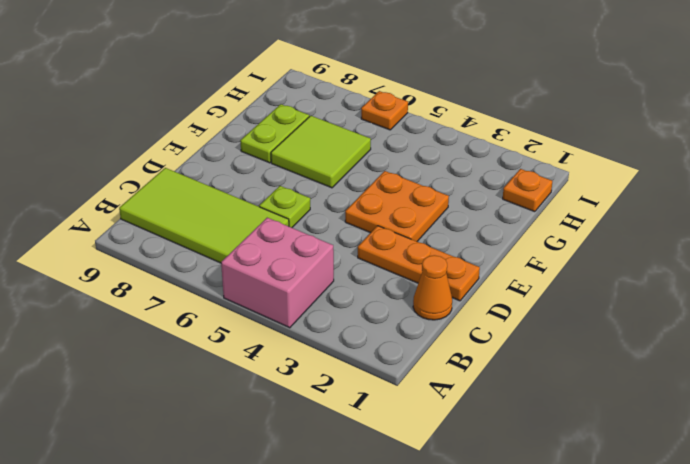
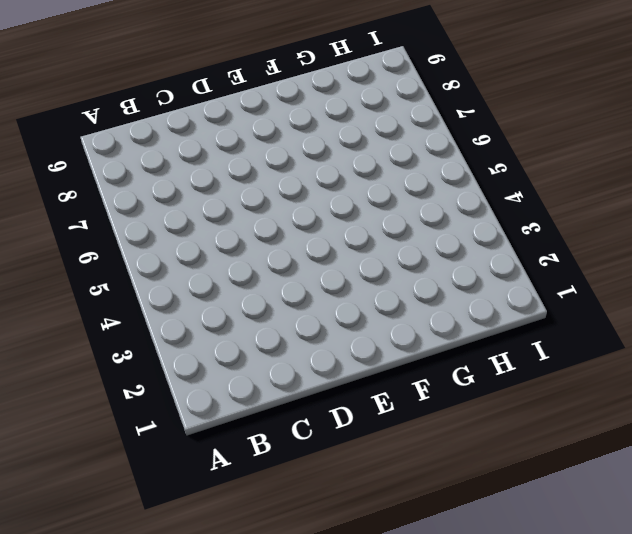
none -> pink brick A4:B5 level 1
none -> lime tile B6:C9 level 1

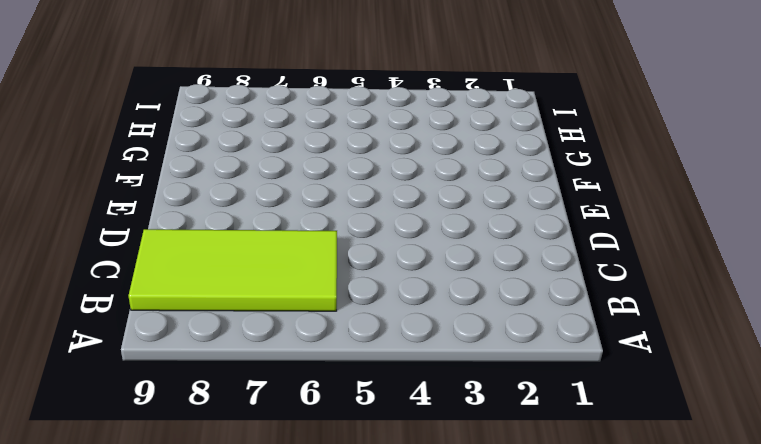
none -> pink brick A4:B5 level 1
none -> orange cone C1 level 1

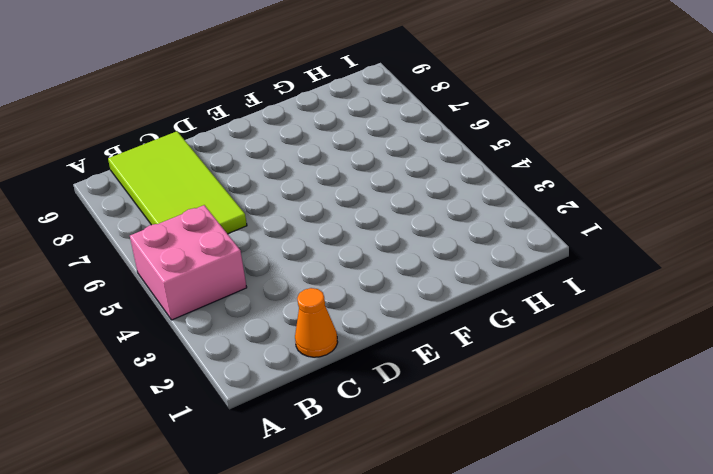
none -> orange plate D1:D3 level 1
none -> lime plate D6 level 1

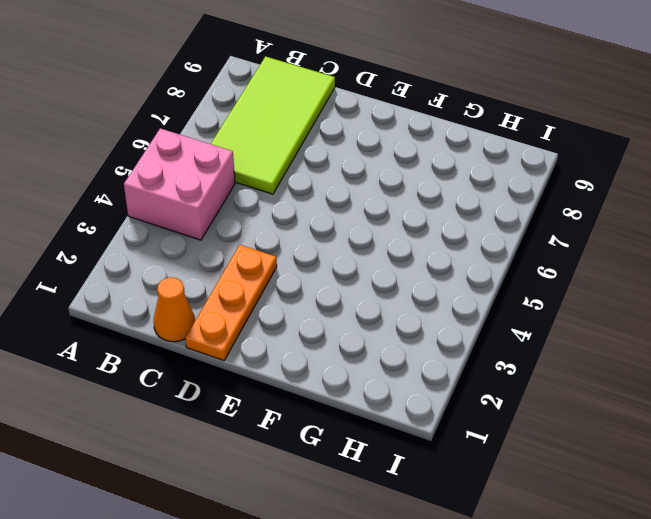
none -> lime plate D6 level 1
none -> orange plate E3:F4 level 1

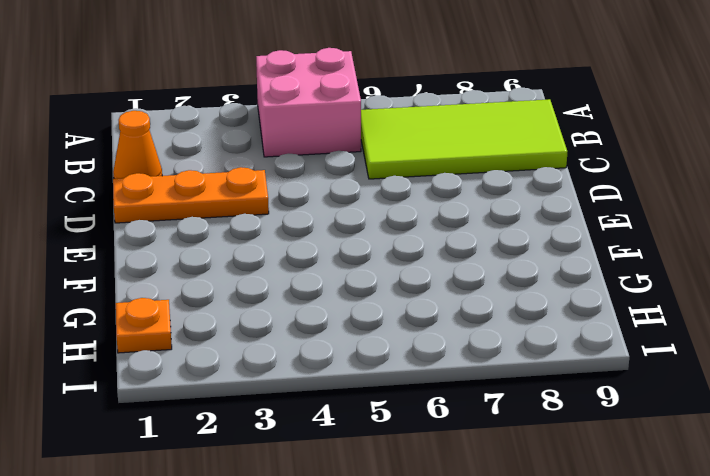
none -> lime plate D6 level 1
none -> orange plate E3:F4 level 1

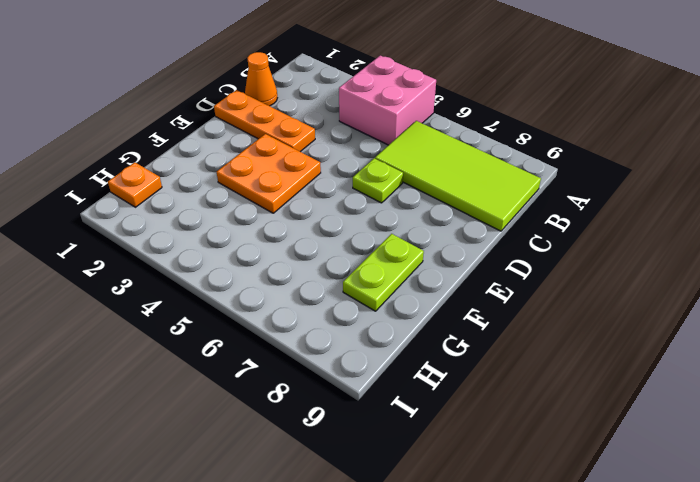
none -> lime tile F6:G7 level 1
none -> orange plate I6 level 1

